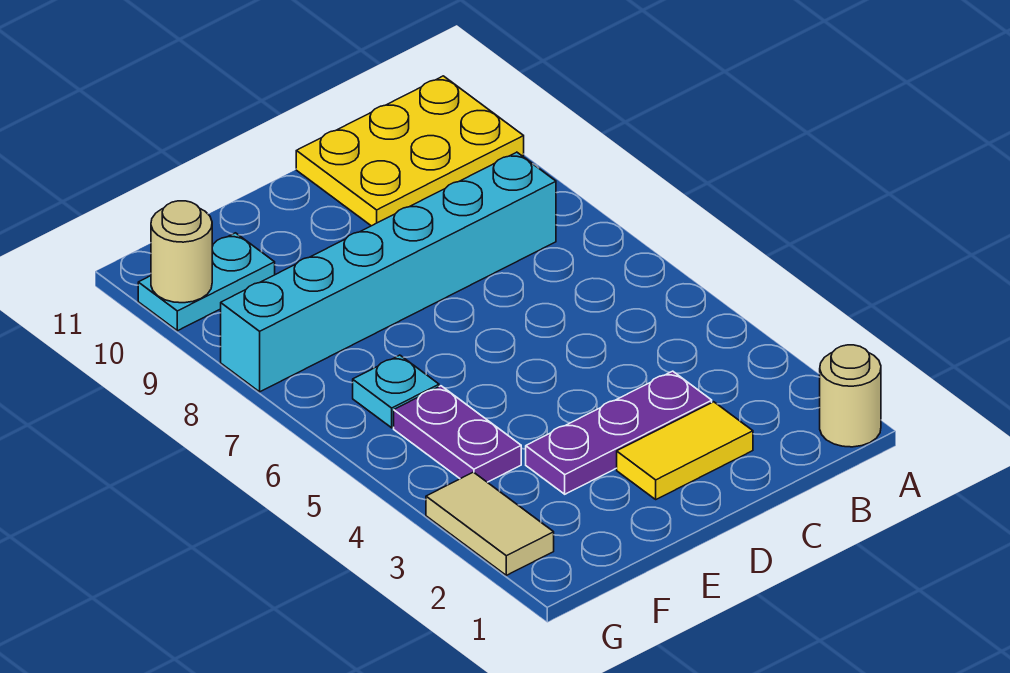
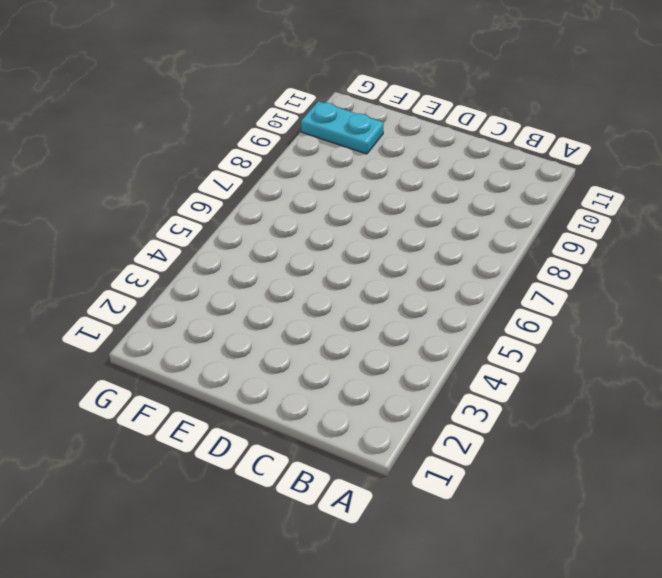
none -> tan round brick A1 level 1
none -> yellow plate A10:C11 level 1

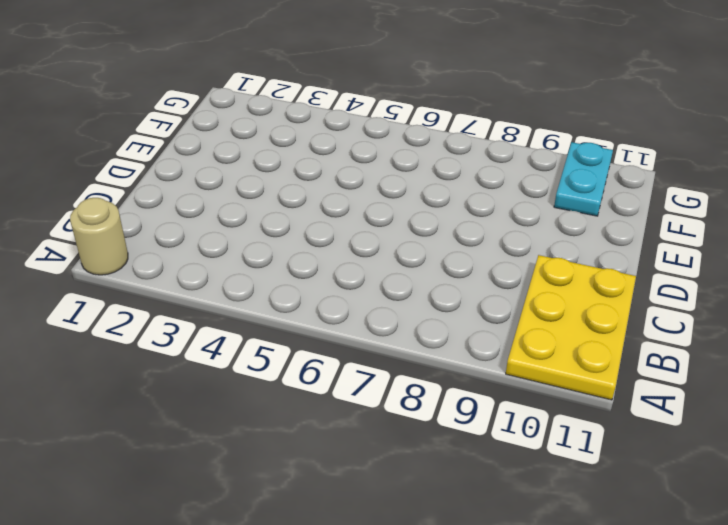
none -> cyan brick B8:G8 level 1
none -> yellow tile C2:D2 level 1

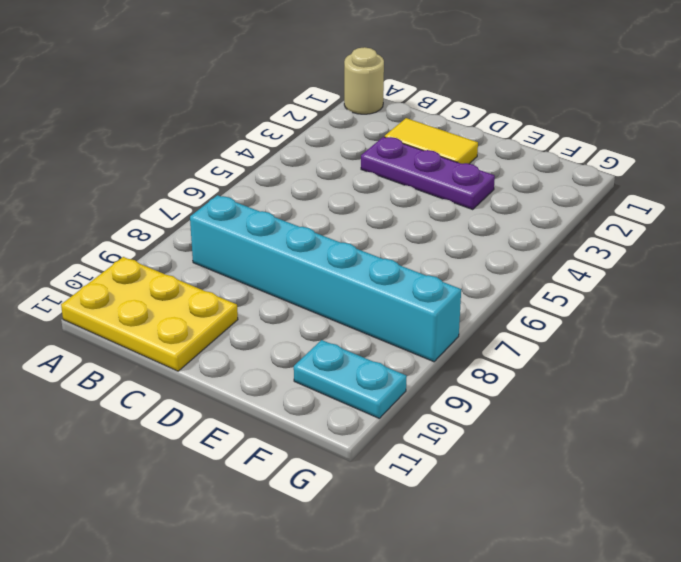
none -> purple plate F4:F5 level 1
none -> cyan plate F6 level 1

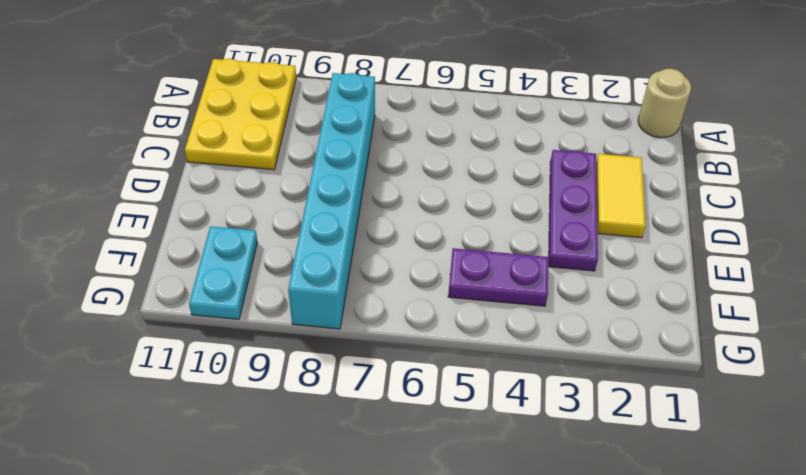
none -> cyan plate F6 level 1
none -> tan tile G2:G3 level 1

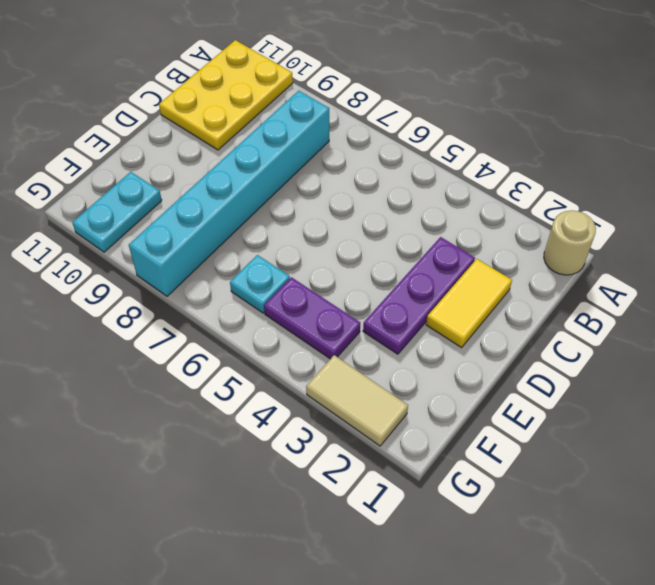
none -> tan round brick G10 level 2

